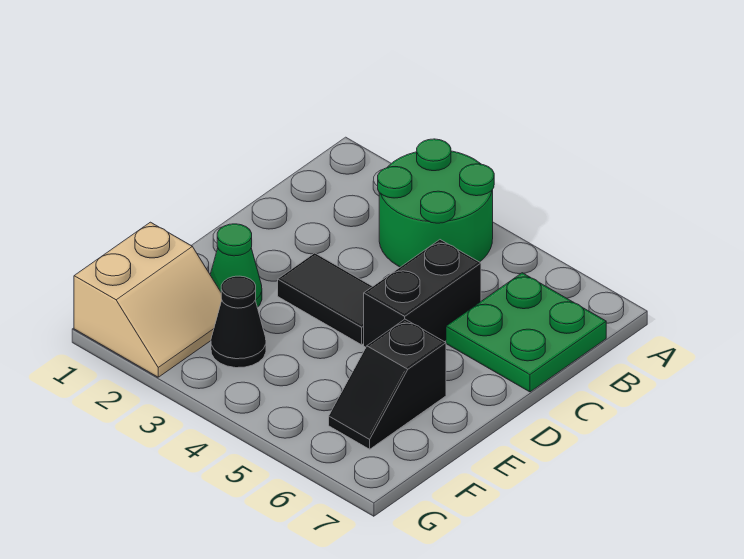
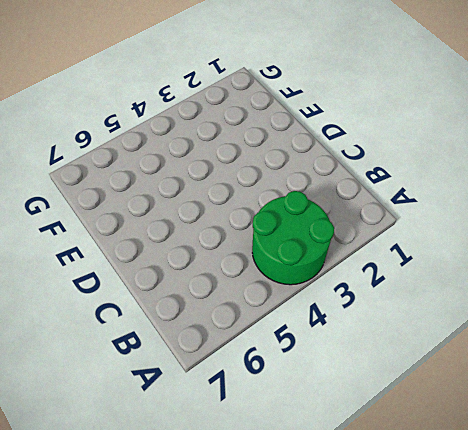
none -> green plate B6:C7 level 1
none -> black brick C5:D5 level 1

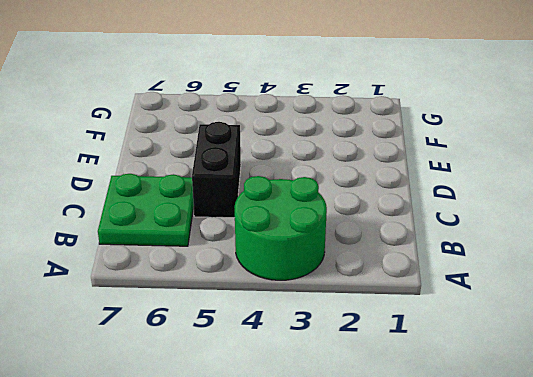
none -> black tile D3:D4 level 1
none -> green cone E2 level 1

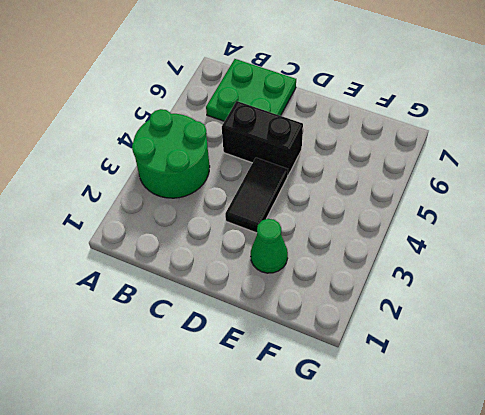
none -> black slope E6:F6 level 1 top E
none -> tan slope F1:G2 level 1 top 1

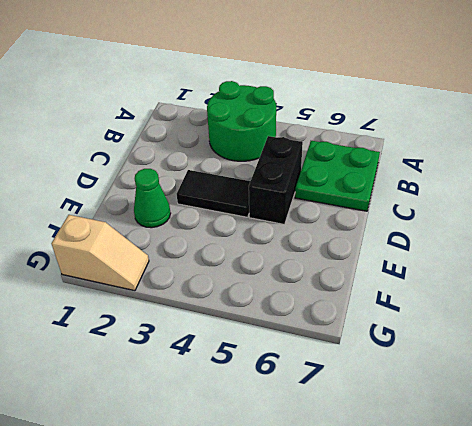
tan slope G1:G2 level 1 top 1 -> tan slope F1:G2 level 1 top 1
none -> black slope E6:F6 level 1 top E
none -> black cone F3 level 1

